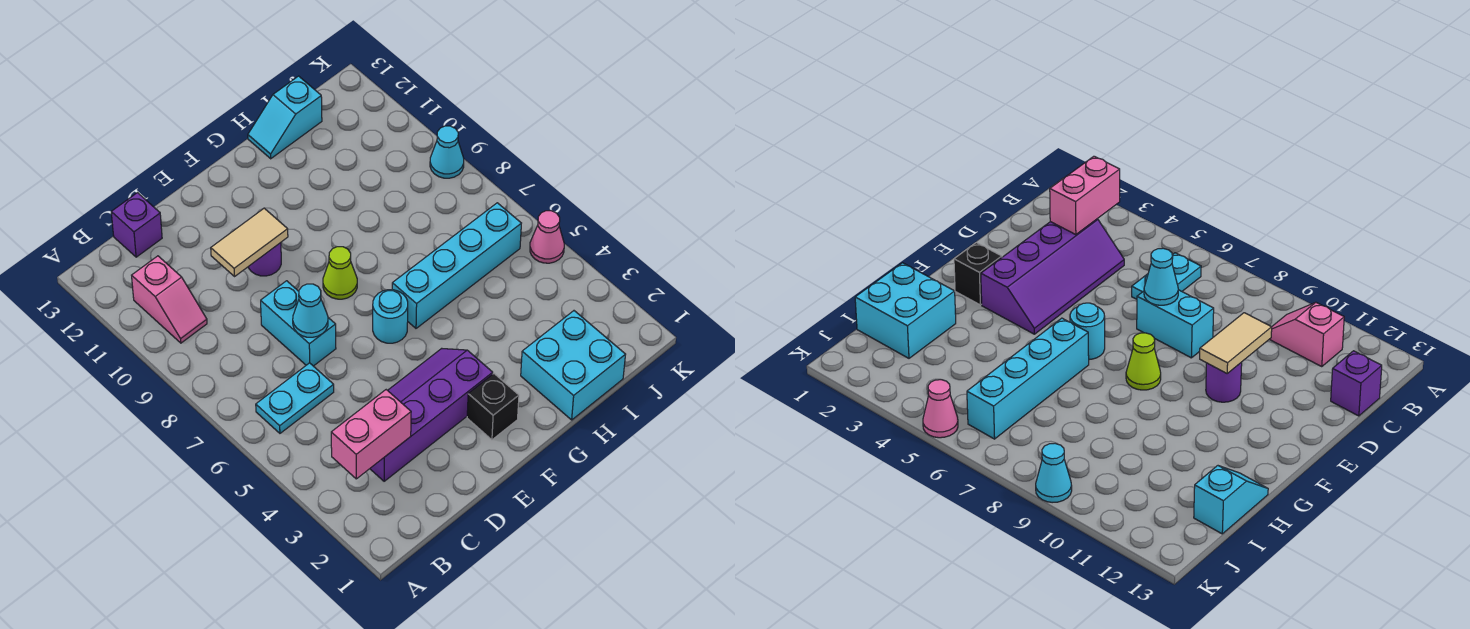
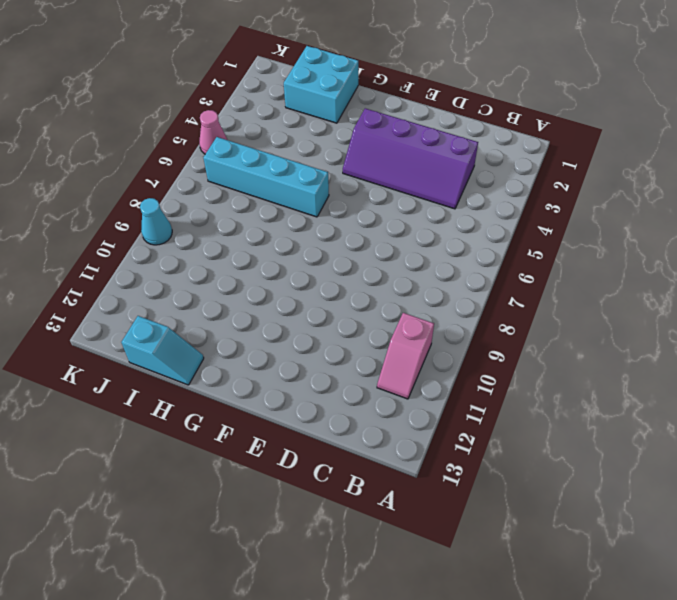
pink slope B10:B11 level 1 top 10 -> pink slope B10:B11 level 1 top 11
none -> cyan plate B6:C6 level 1
none -> purple brick C13 level 1
none -> cyan brick D7:D8 level 1

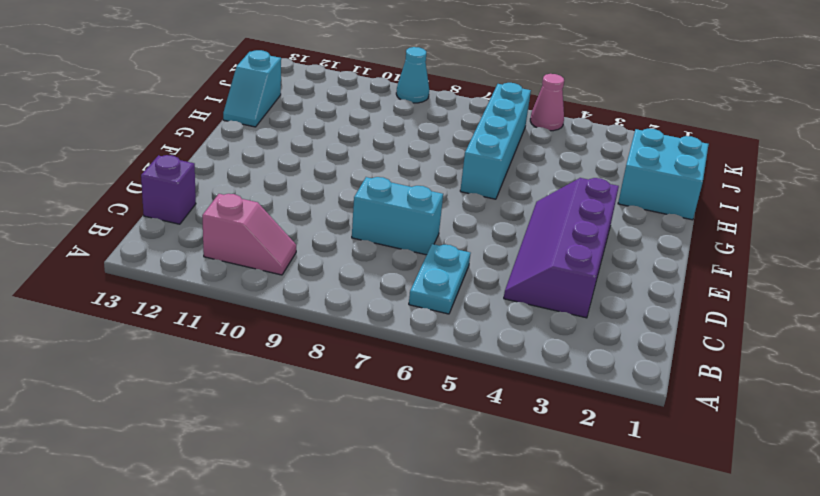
none -> purple round brick E10 level 1
none -> black brick F2 level 1
none -> cyan round brick F6 level 1

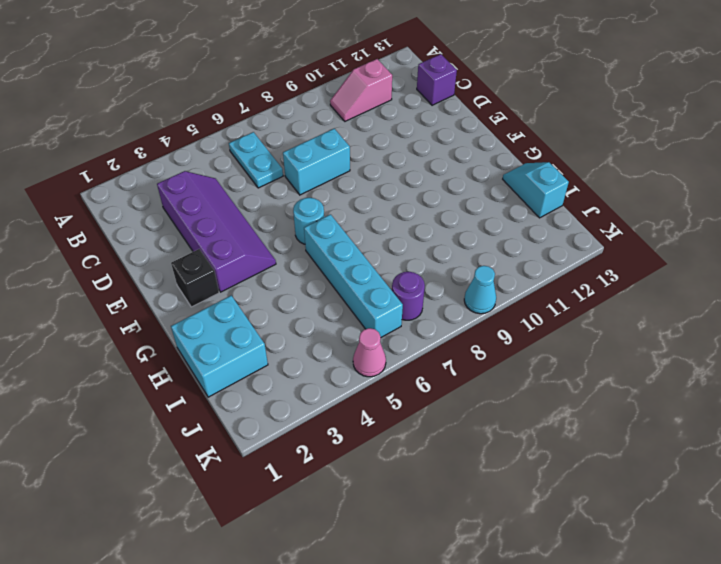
purple round brick J7 level 1 -> purple round brick E10 level 1
none -> lime cone F8 level 1
none -> pink brick B3:C3 level 2
none -> cyan cone D7 level 2

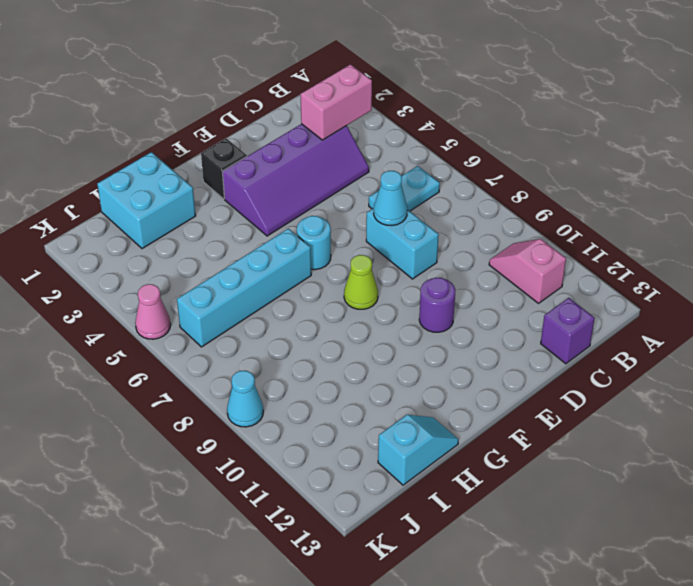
none -> tan tile D10:E10 level 2

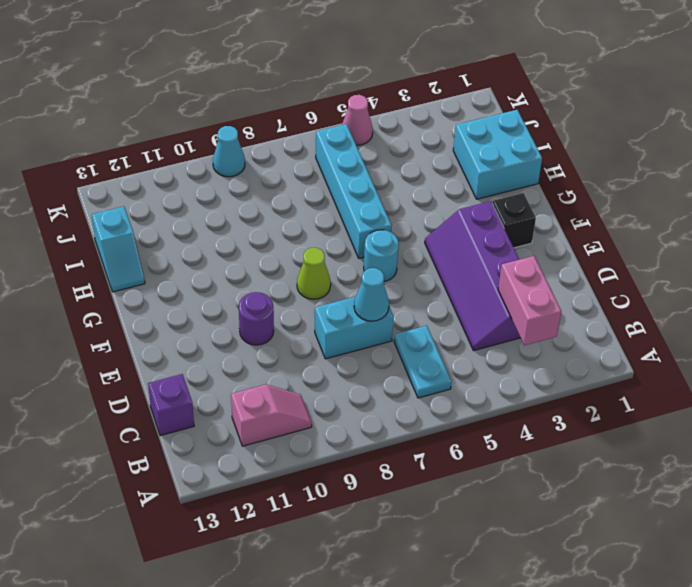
none -> tan tile D10:E10 level 2

